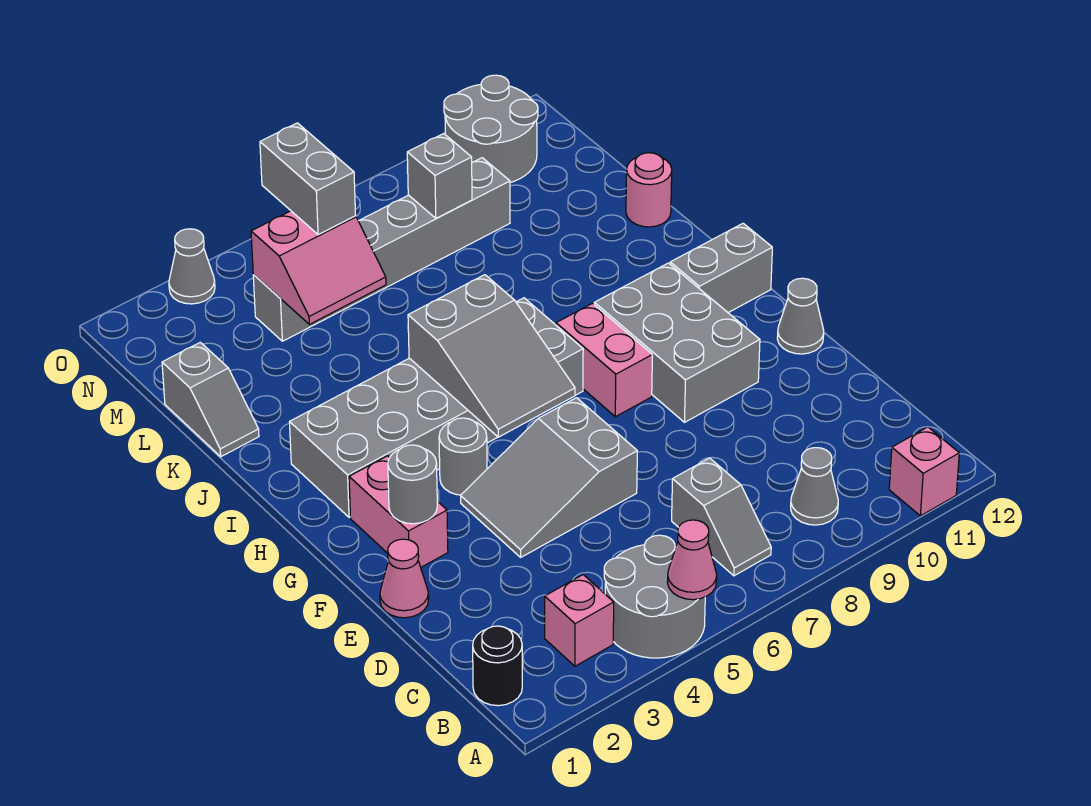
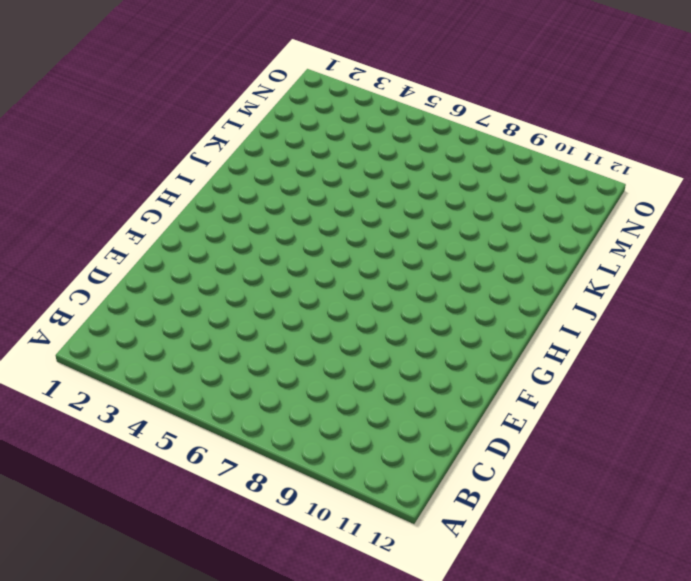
none -> grey round brick A4:B5 level 1
none -> pink brick A11 level 1
none -> black round brick B1 level 1

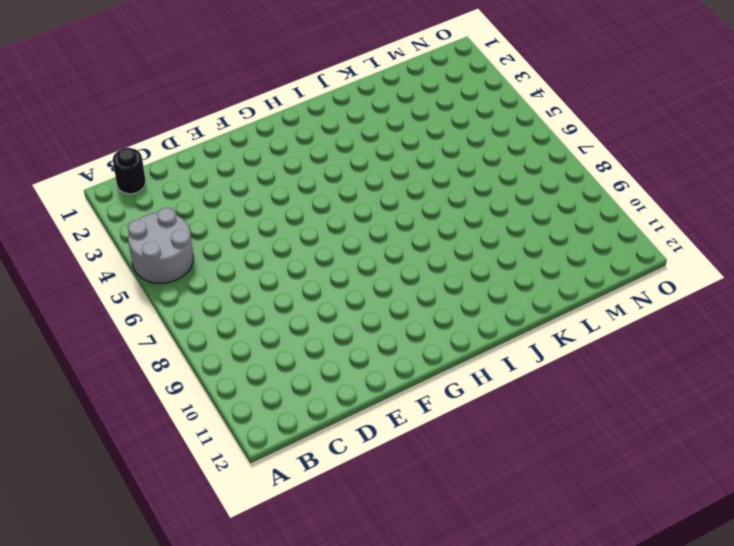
none -> pink brick A11 level 1
none -> pink brick B3 level 1
none -> grey slope B7:C7 level 1 top C

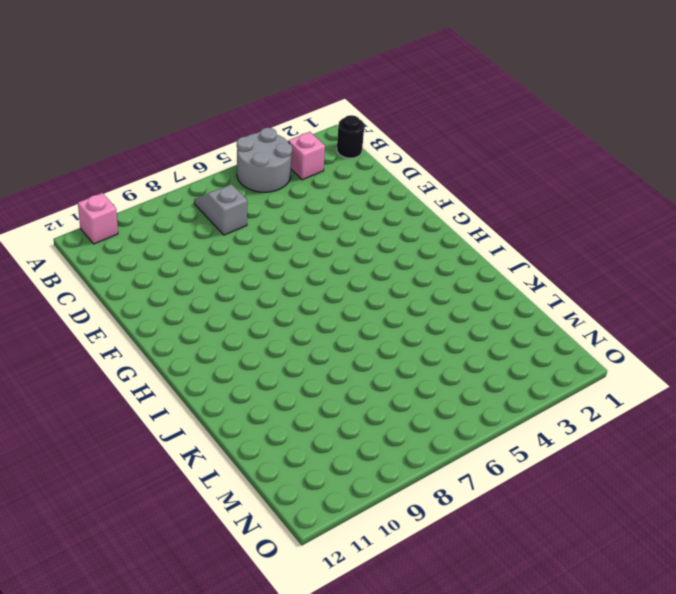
none -> grey cone B9 level 1
none -> pink cone E1 level 1
none -> grey slope E4:F6 level 1 top 6

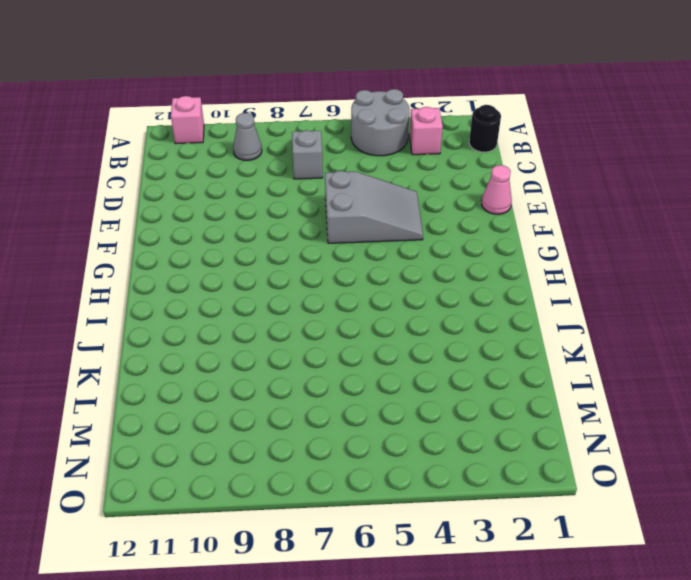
none -> pink brick F2:G2 level 1
none -> grey brick F9:H10 level 1
none -> grey cone F12 level 1

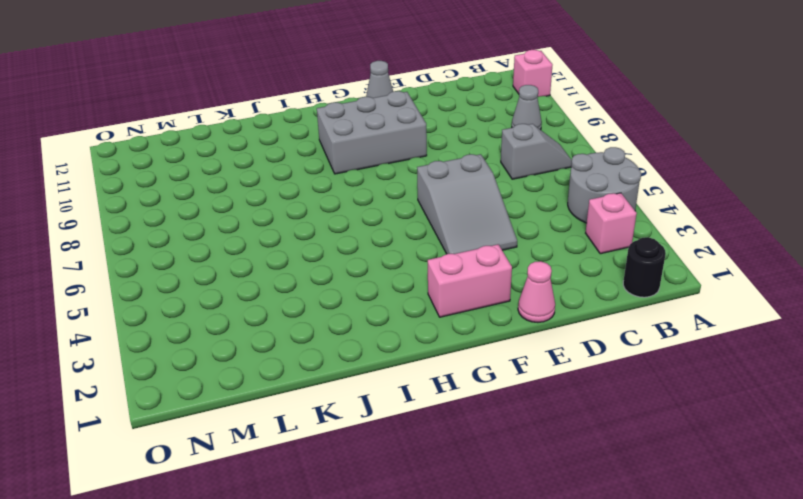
none -> grey round brick G4 level 1
none -> pink brick G8:H8 level 1
none -> grey brick H2:I7 level 1

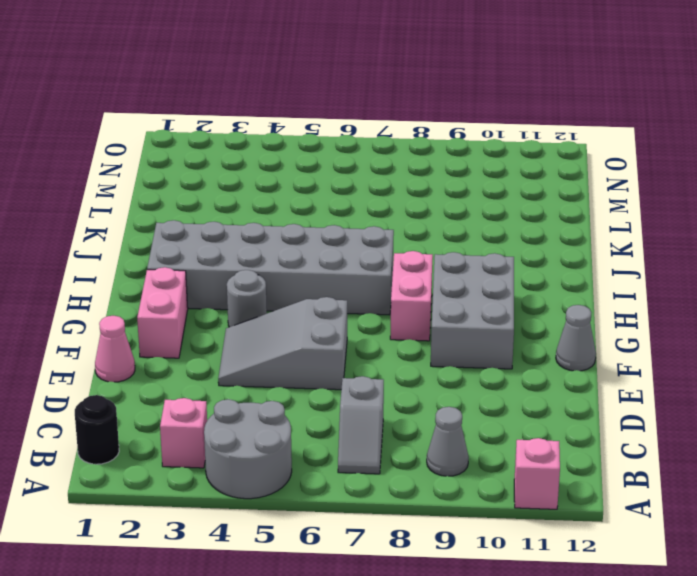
none -> grey brick H11:H12 level 1
none -> grey slope K1:L1 level 1 top L
none -> pink round brick K12 level 1

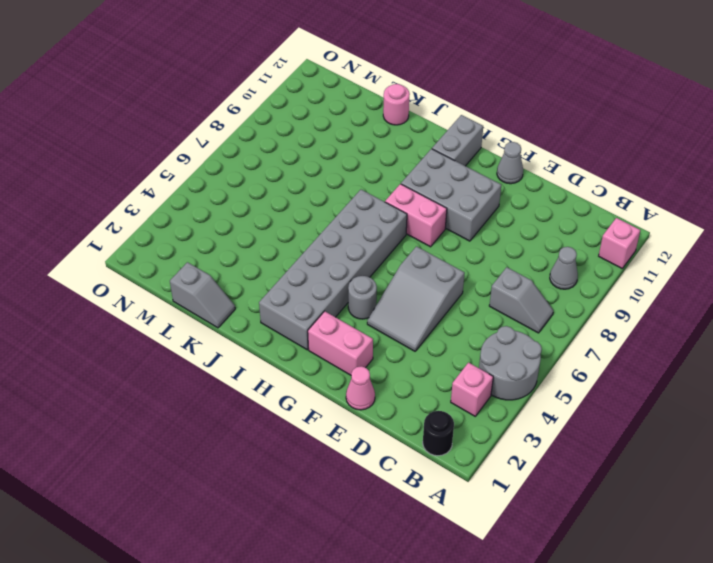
none -> grey brick M4:M9 level 1
none -> grey round brick N10:O11 level 1
none -> grey cone O3 level 1

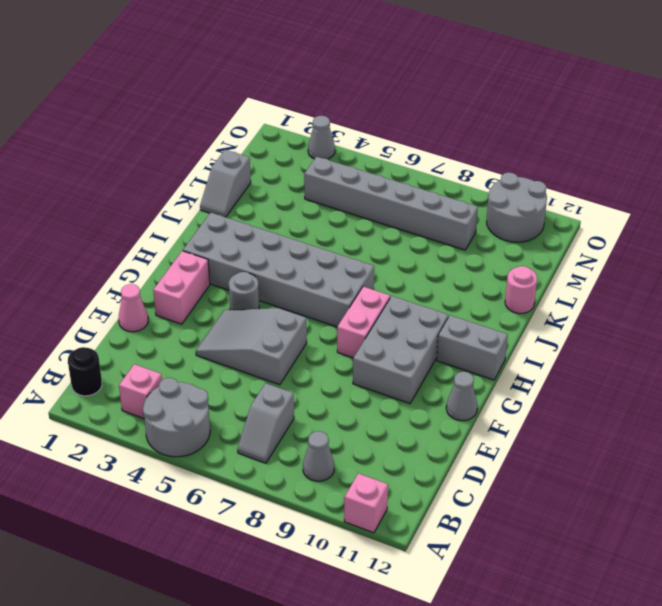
none -> pink cone A5 level 2
none -> grey round brick F2 level 2
none -> grey slope G5:I6 level 2 top I

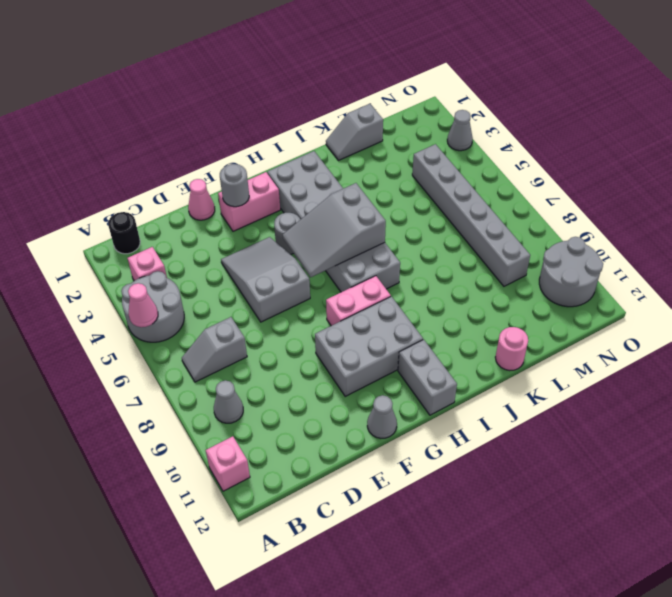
none -> pink slope L4:M5 level 2 top M
none -> grey brick M8 level 2
none -> grey brick M5:N5 level 3

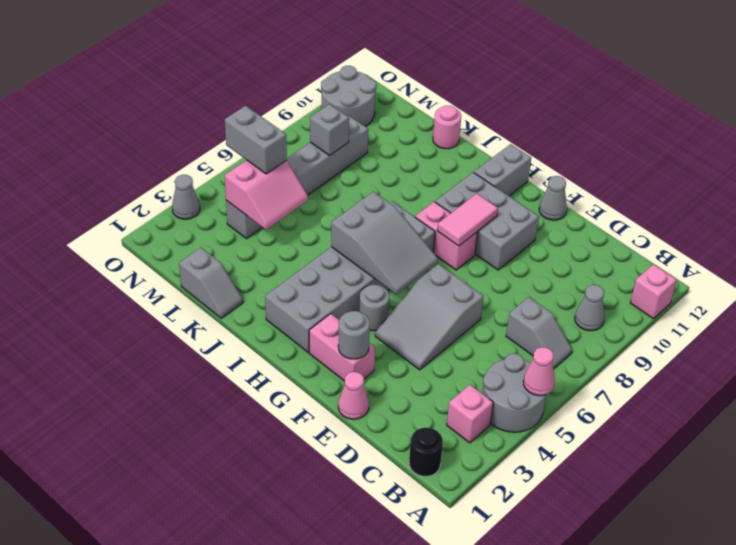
pink tile G8:G9 level 2 -> none

